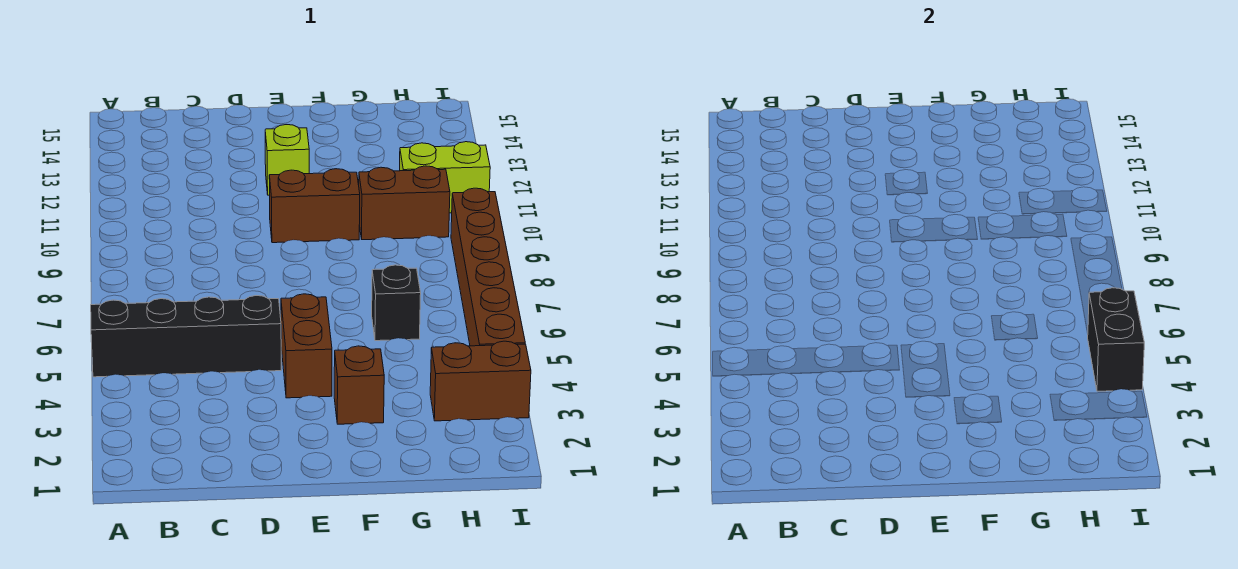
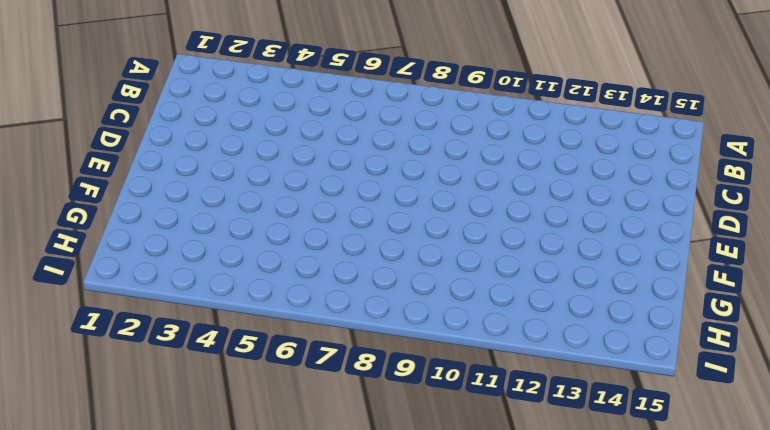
none -> black brick A5:D5 level 1
none -> brown brick E4:E5 level 1

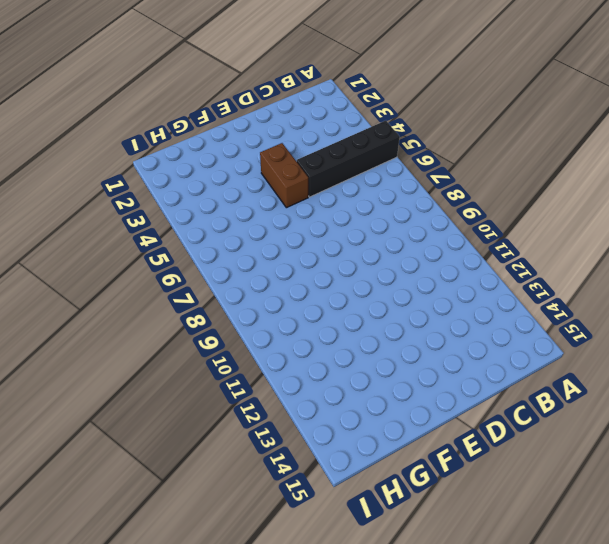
none -> brown brick E10:F10 level 1
none -> lime brick E12 level 1

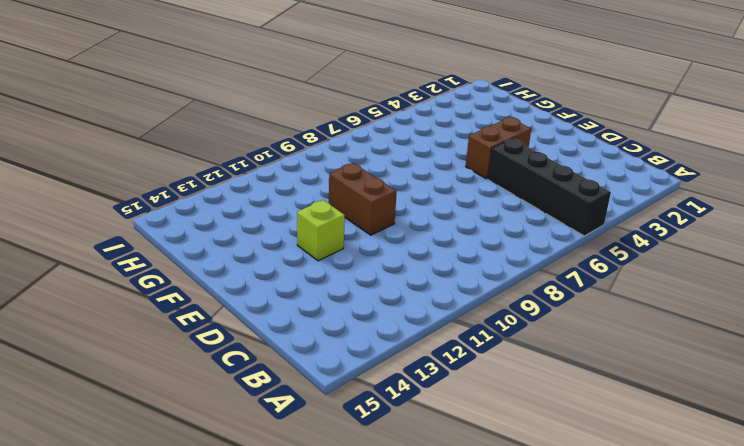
none -> brown brick F3 level 1
none -> black brick G6 level 1

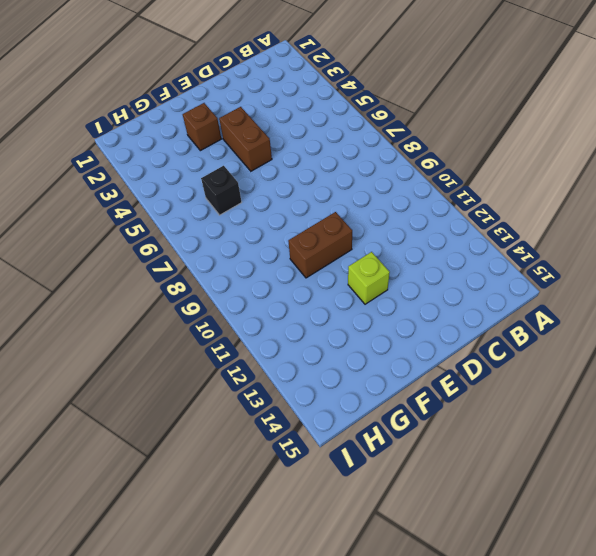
none -> black brick A5:D5 level 1
none -> brown brick G10:H10 level 1

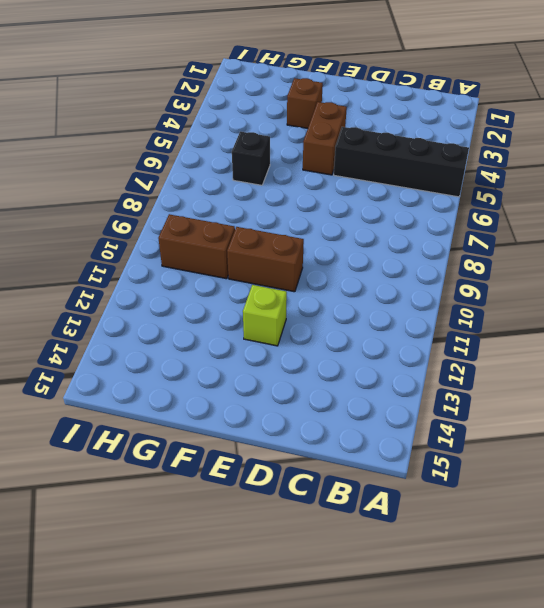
none -> brown brick H3:I3 level 1
none -> lime brick H11:I11 level 1

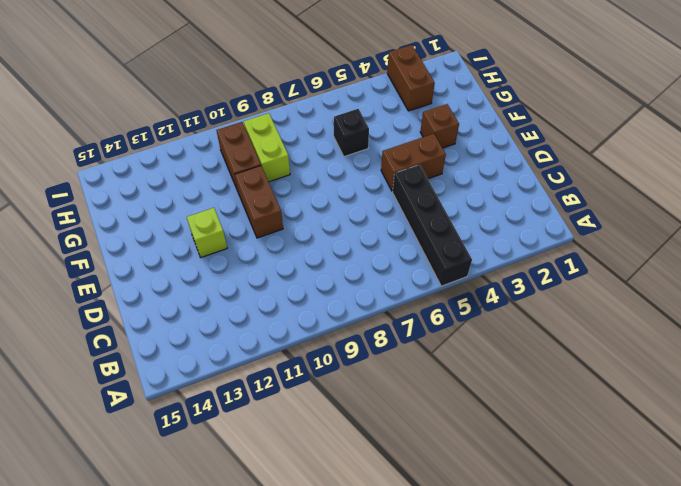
lime brick G9:H9 level 1 -> lime brick H11:I11 level 1
none -> brown brick I4:I9 level 1
none -> black brick I4:I5 level 2

